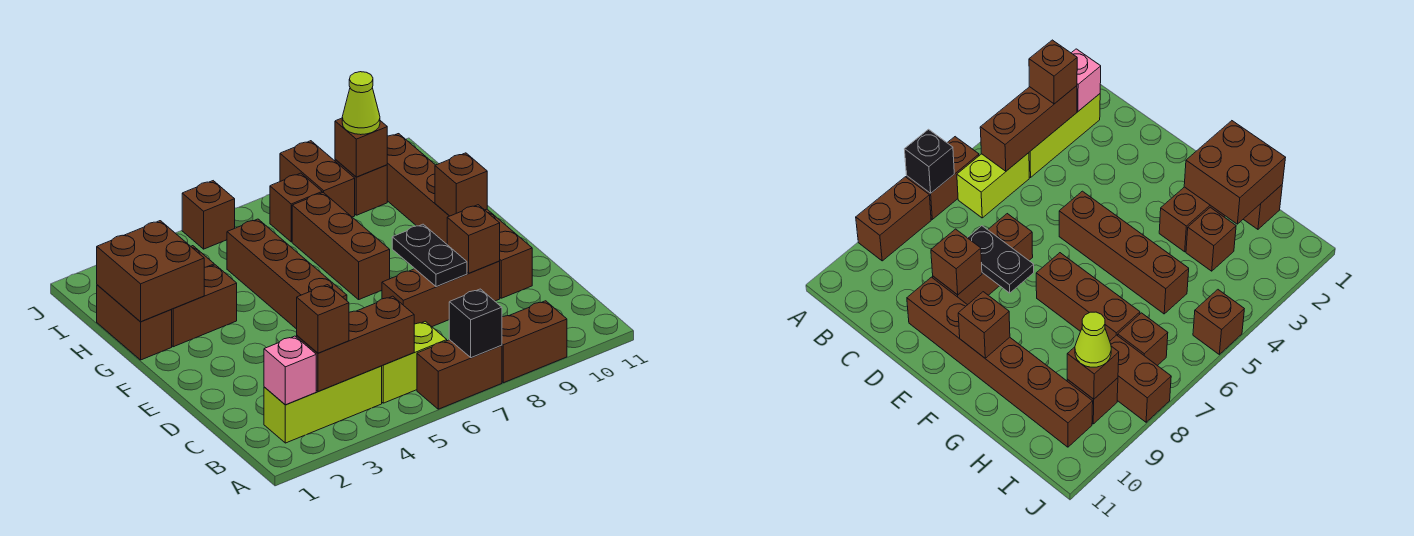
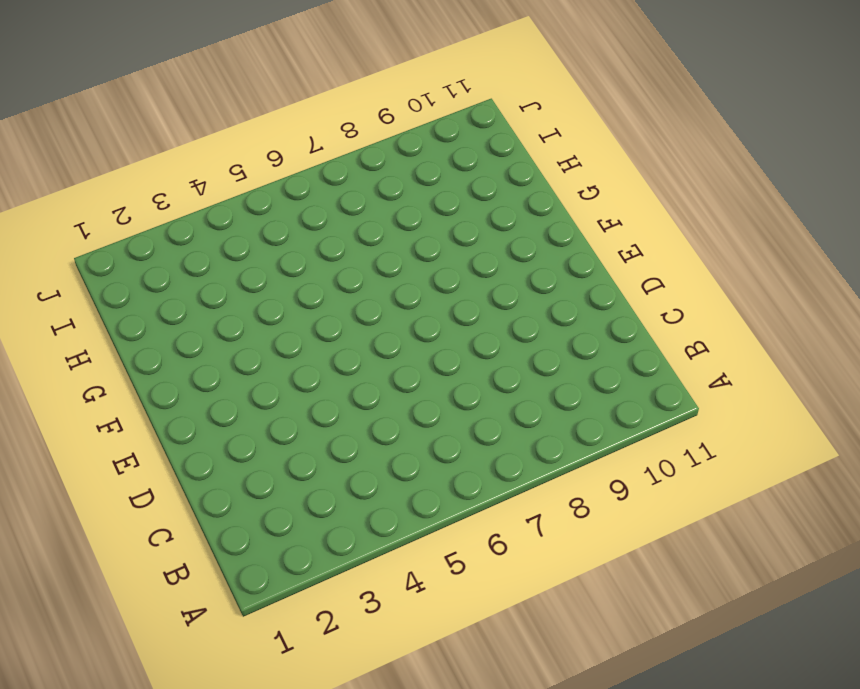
none -> brown brick A6:A7 level 1
none -> brown brick A8:A9 level 1
none -> lime brick B2:B4 level 1

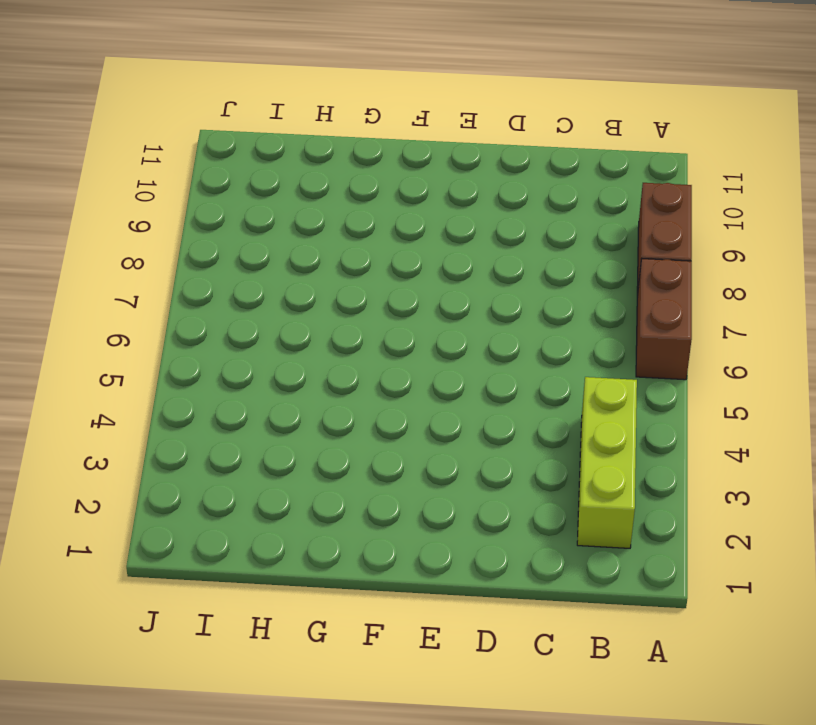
none -> lime brick B5:B6 level 1
none -> brown brick D7:D9 level 1
none -> brown brick D10:I10 level 1

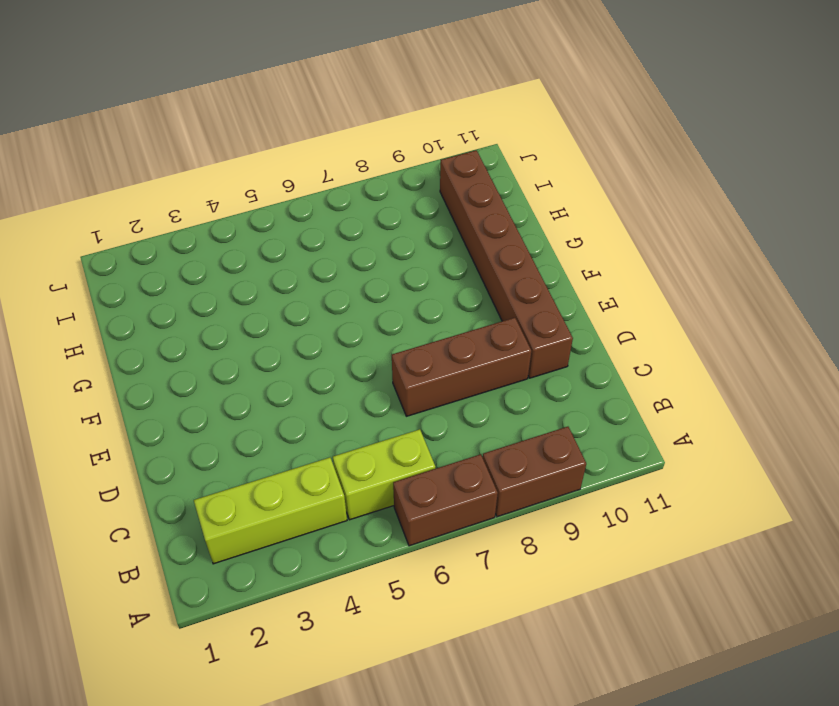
none -> brown brick E5:H5 level 1
none -> brown brick F7:H7 level 1
none -> brown brick G1:H1 level 1

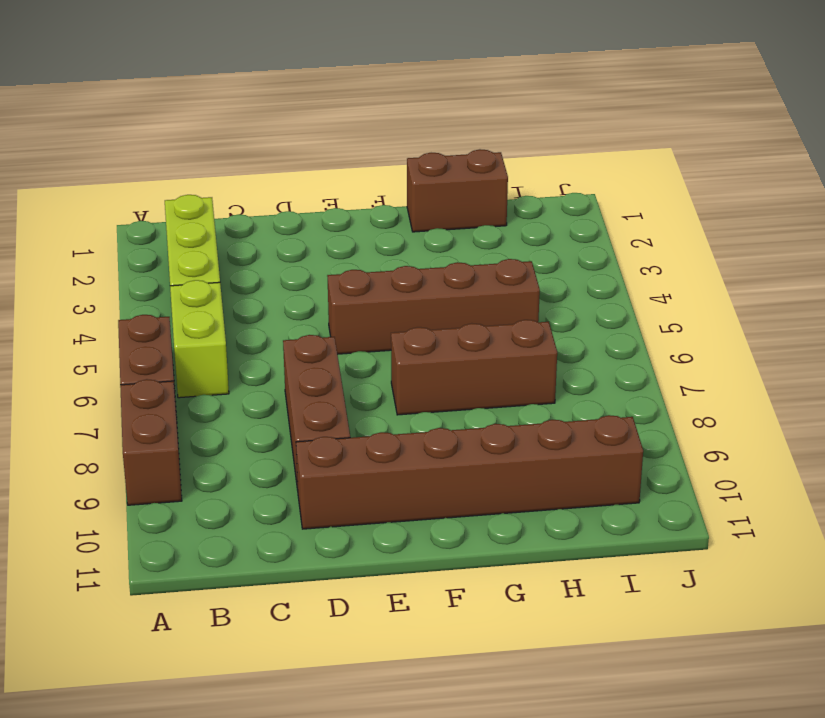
none -> brown brick G2:G3 level 1
none -> brown brick H3 level 1
none -> brown brick I7 level 1

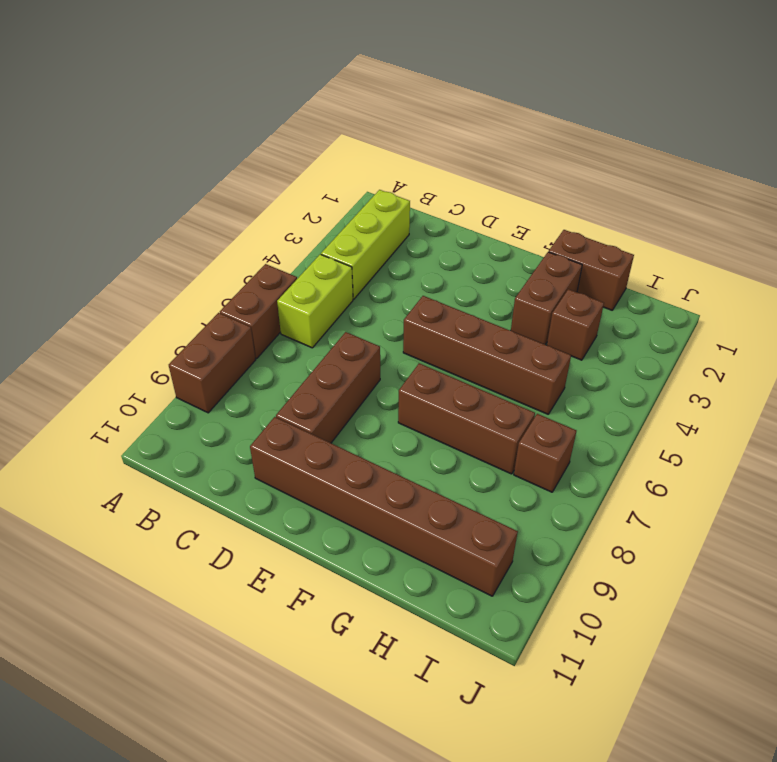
none -> brown brick I8:J8 level 1
none -> brown brick I9 level 1
none -> brown brick J5 level 1

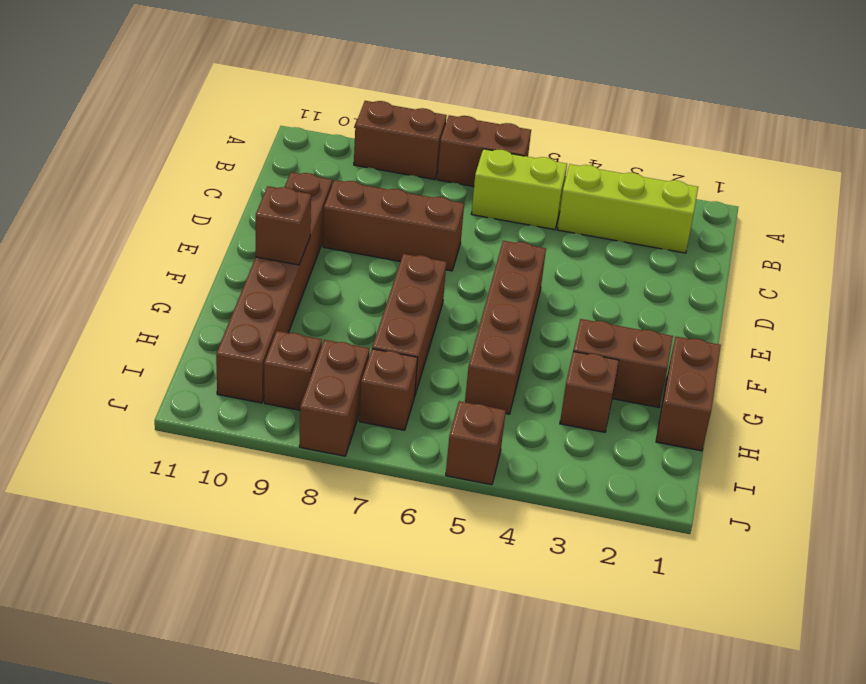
none -> black brick A7 level 2
none -> pink brick B2 level 2
none -> brown brick B3:B5 level 2

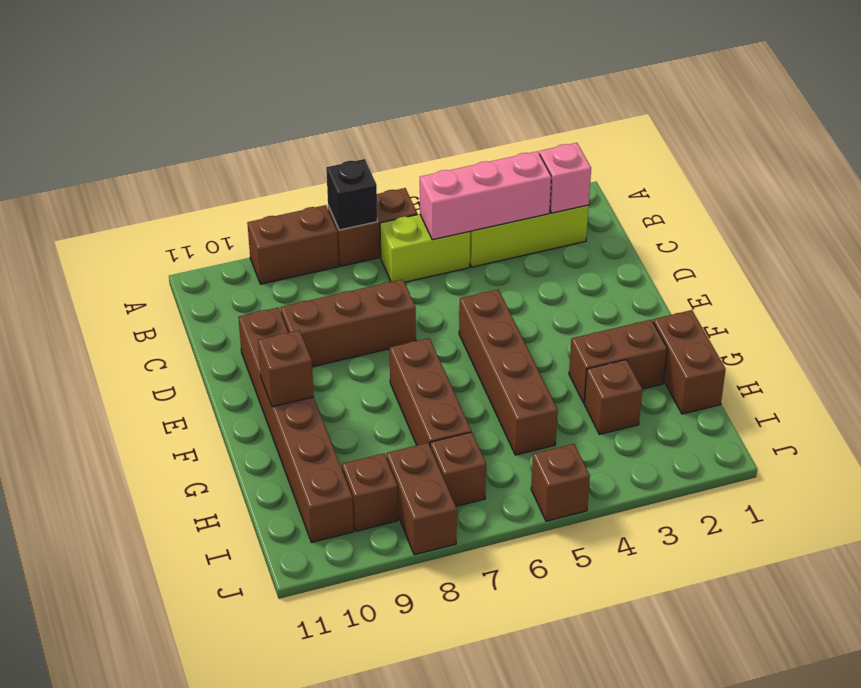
pink brick B3:B5 level 2 -> brown brick B3:B5 level 2
none -> black plate D8:E8 level 2
none -> brown brick D9 level 2
none -> brown brick G1:H2 level 2

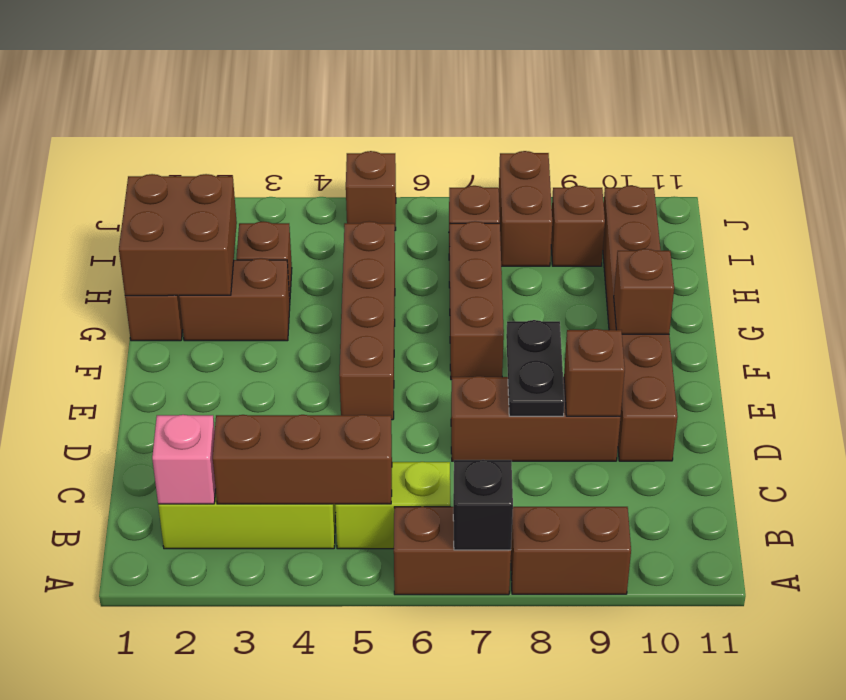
none -> brown brick I9 level 2
none -> brown brick B3 level 3
none -> lime cone I9 level 3

